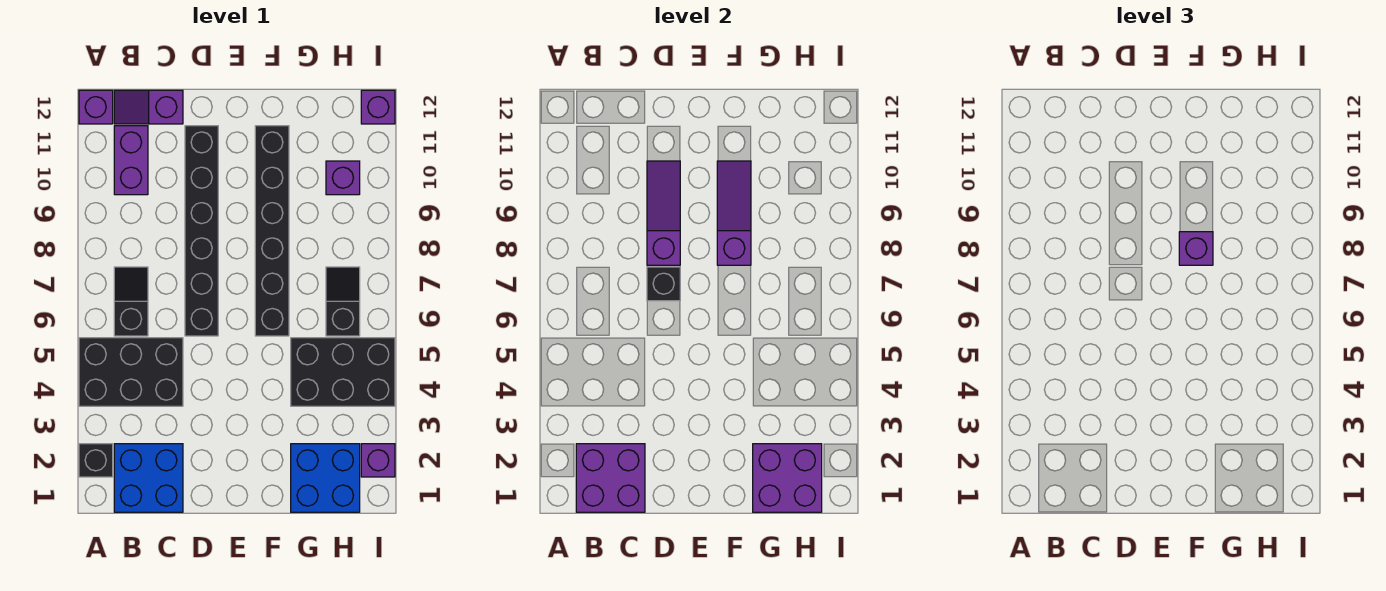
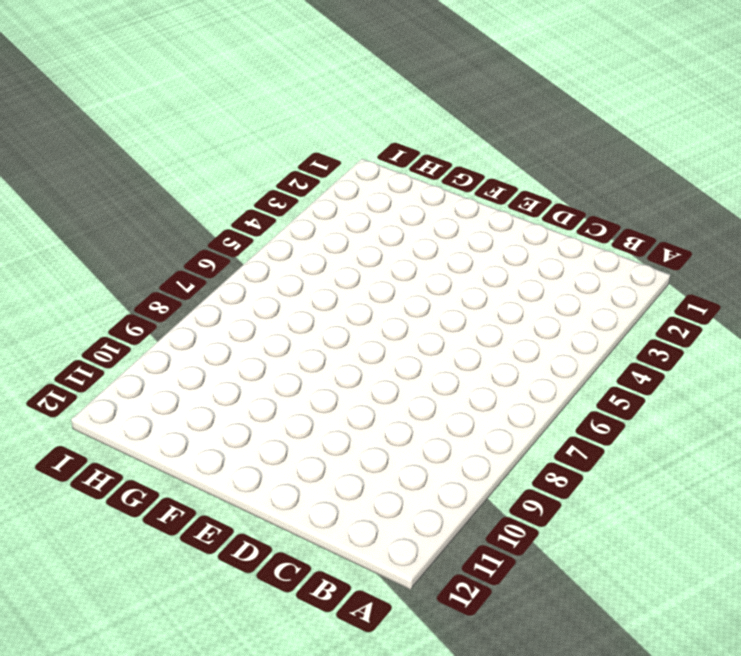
none -> black brick A2 level 1
none -> black brick A4:C5 level 1
none -> purple brick A12 level 1

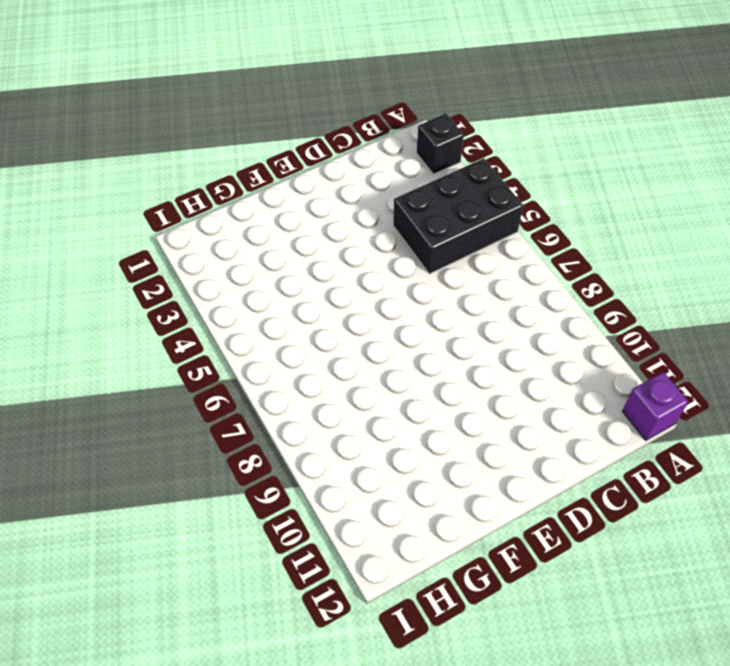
none -> blue brick B1:C2 level 1
none -> black slope B6:B7 level 1 top 6
none -> purple brick B10:B11 level 1

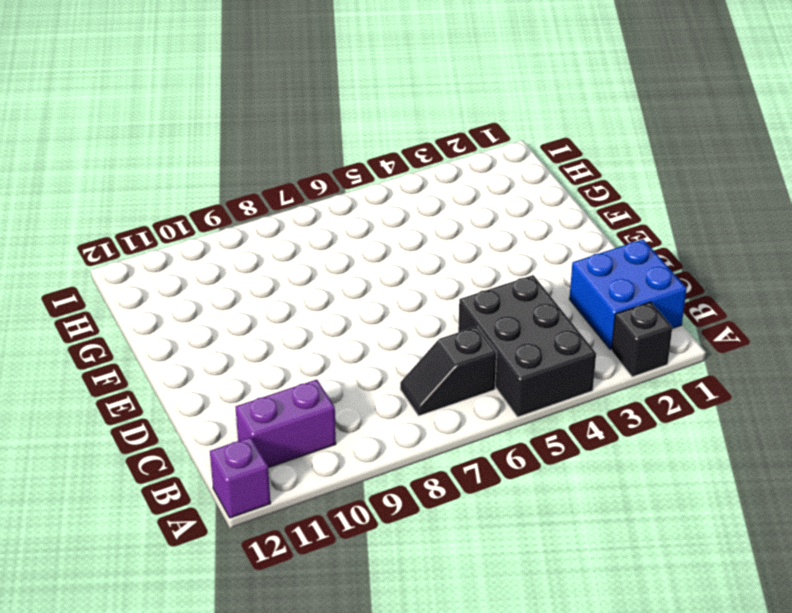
none -> purple slope B12:C12 level 1 top C
none -> black brick D6:D11 level 1
none -> black brick F6:F11 level 1

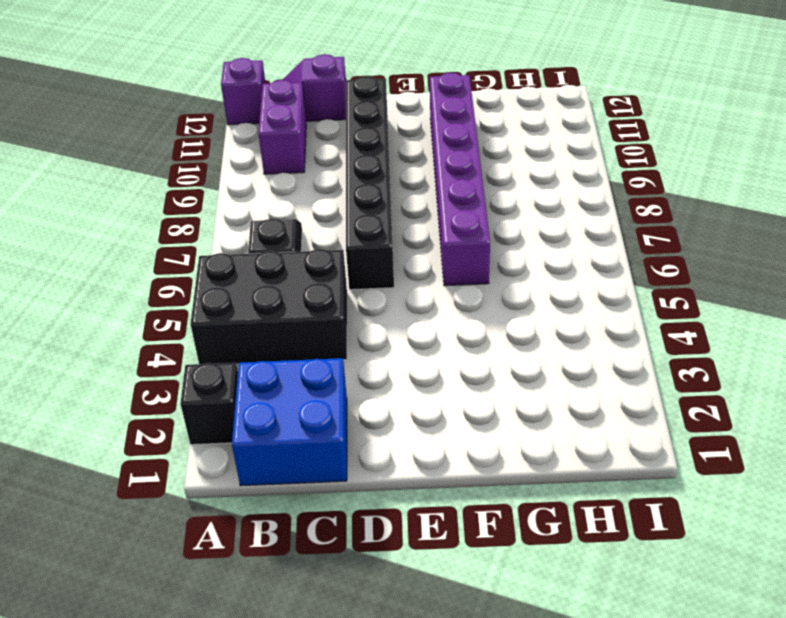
purple brick F6:F11 level 1 -> black brick F6:F11 level 1
none -> blue brick G1:H2 level 1
none -> black brick G4:I5 level 1
none -> black slope H6:H7 level 1 top 6

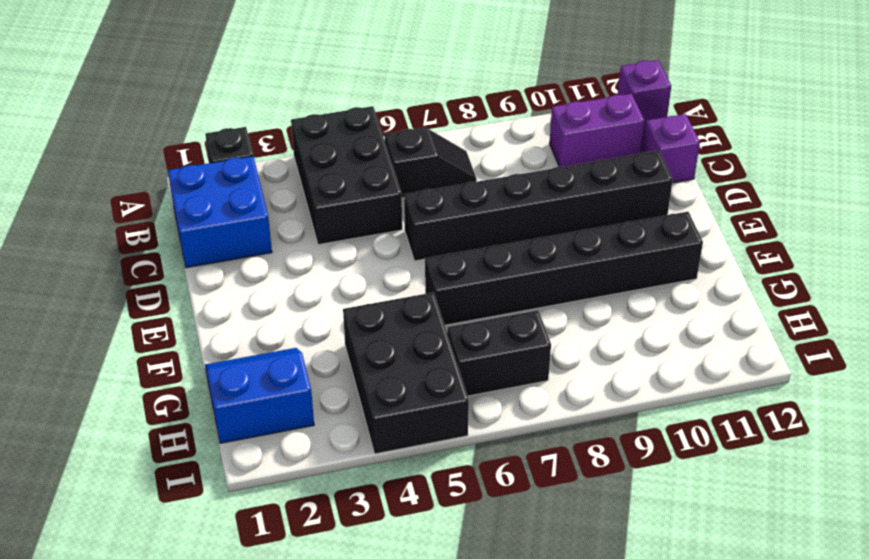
blue slope G1:H2 level 1 top H -> blue brick G1:H2 level 1
black brick H6:H7 level 1 -> black slope H6:H7 level 1 top 6
none -> purple brick H10 level 1
none -> purple brick I2 level 1
none -> purple brick I12 level 1

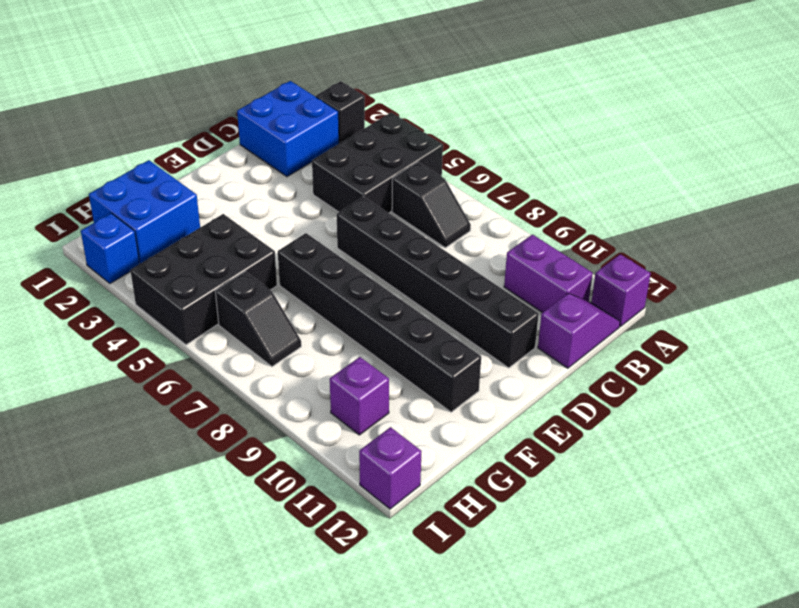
blue brick I2 level 1 -> purple brick I2 level 1
none -> purple brick B1:C2 level 2
none -> black brick D7 level 2
none -> purple slope D8:D10 level 2 top 8

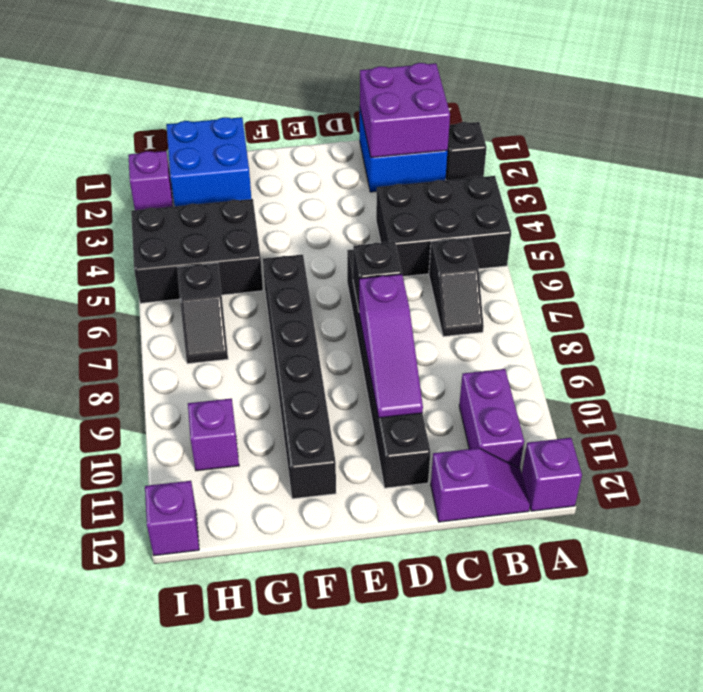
none -> purple slope F8:F10 level 2 top 8
none -> purple brick G1:H2 level 2
none -> purple brick F8 level 3

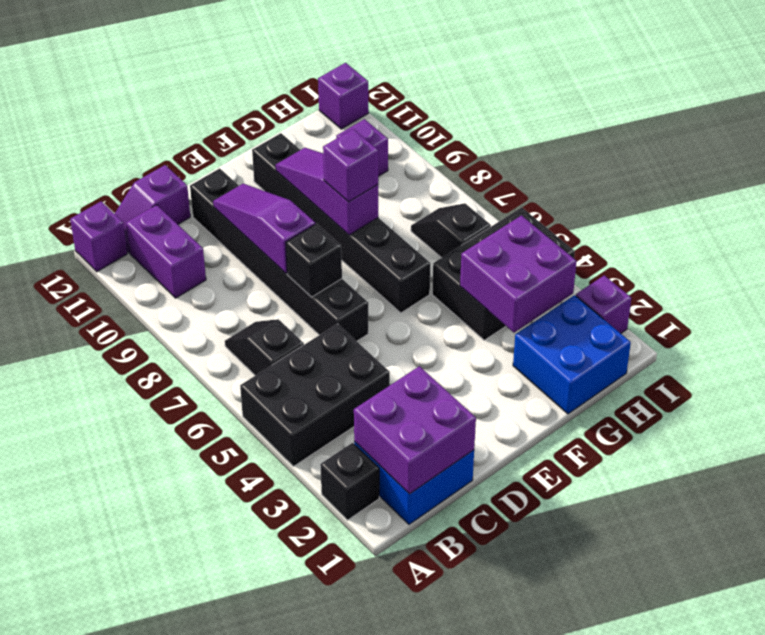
purple brick G3:H4 level 2 -> purple brick G1:H2 level 2

